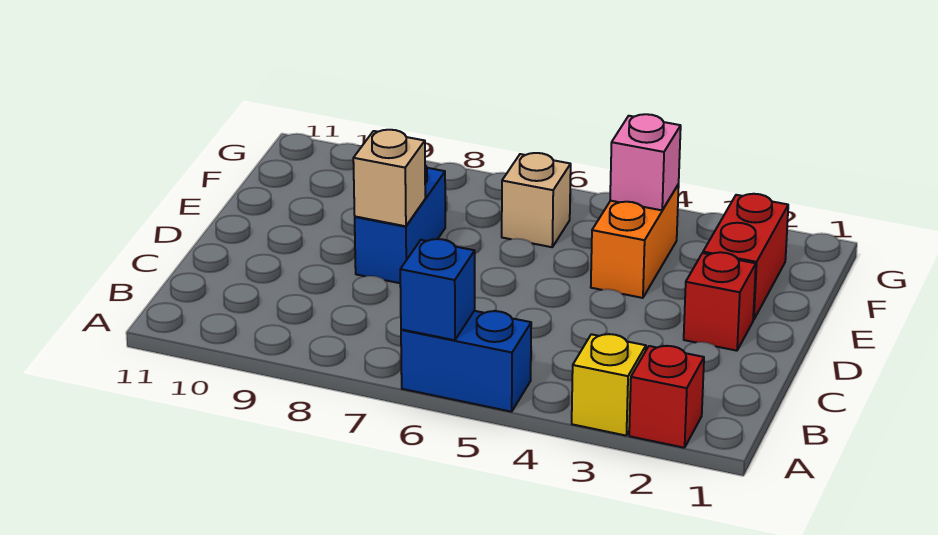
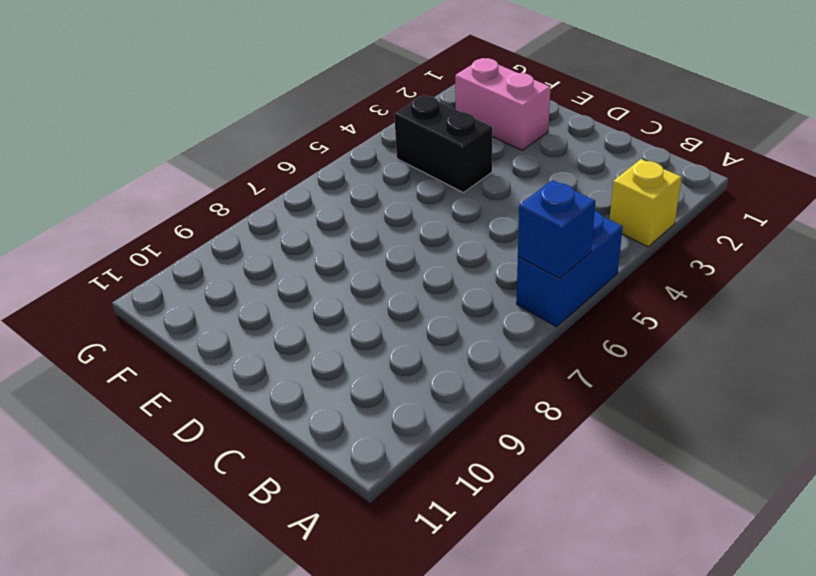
pink brick E2:F2 level 1 -> red brick E2:F2 level 1
black brick E4:F4 level 1 -> orange brick E4:F4 level 1
none -> red brick A2 level 1
none -> red brick D2 level 1

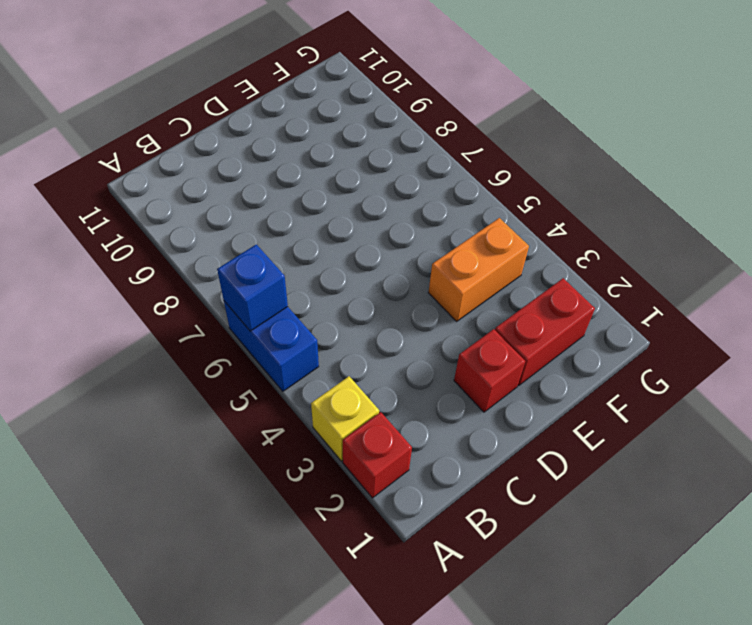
none -> blue brick D8:E8 level 1
none -> tan brick F6 level 1

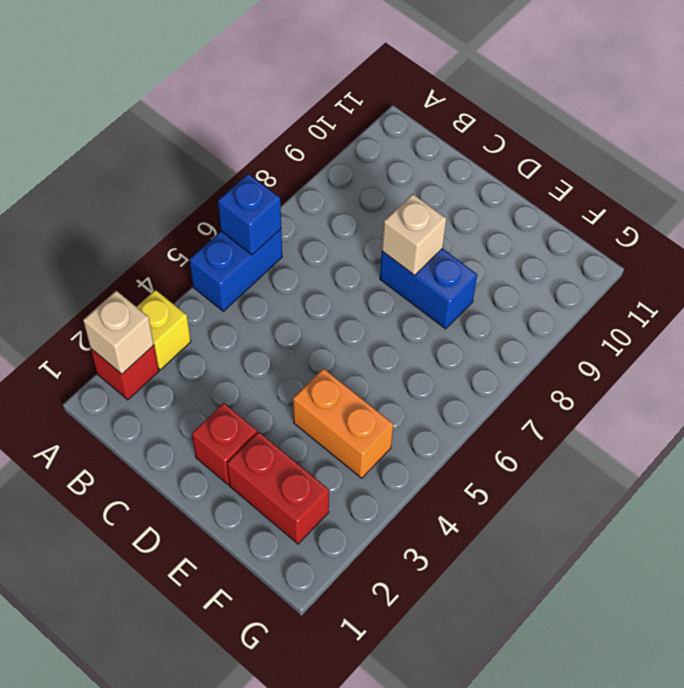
tan brick A2 level 2 -> tan brick F6 level 1
none -> pink brick F4 level 2

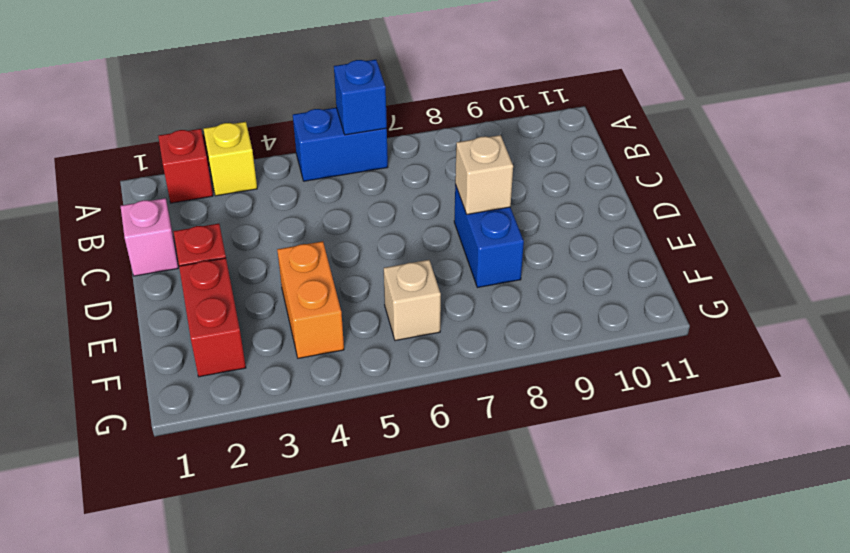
pink brick C1 level 1 -> pink brick F4 level 2

